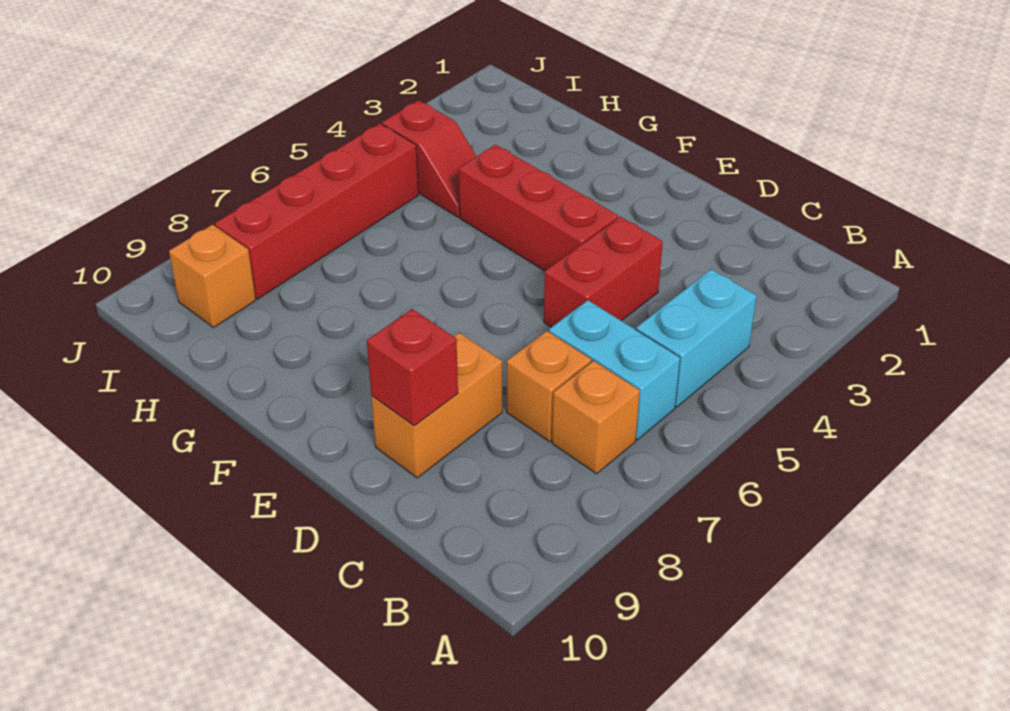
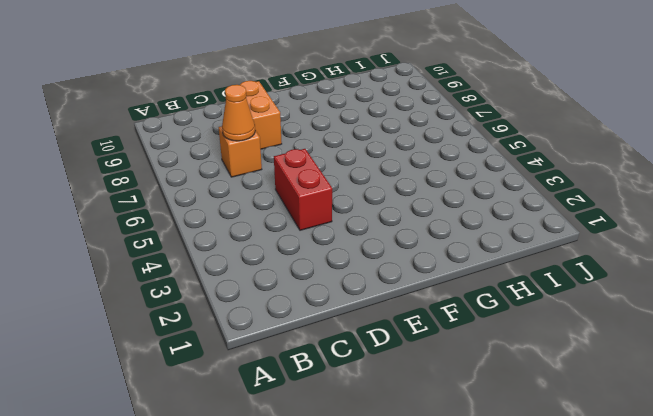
orange cone C7 level 2 -> none
none -> cyan brick B4:B5 level 1
none -> cyan brick B6:C6 level 1

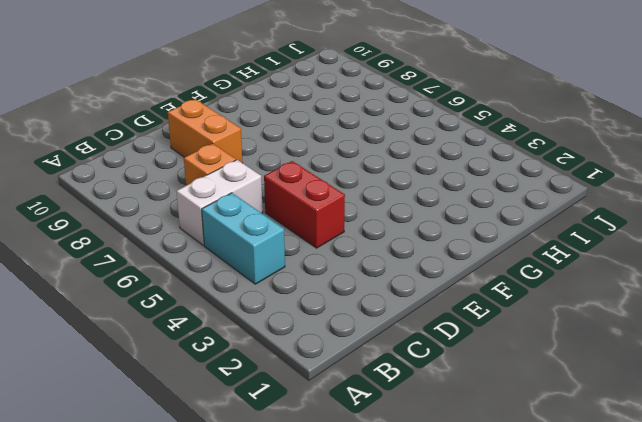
white brick B6:C6 level 1 -> cyan brick B6:C6 level 1
none -> orange brick B7 level 1
none -> red brick E4:G4 level 1

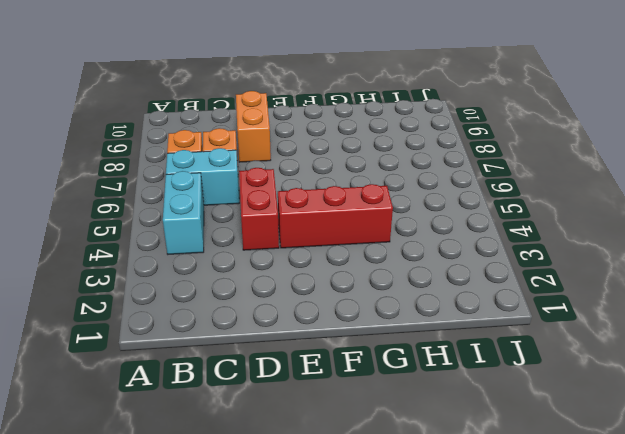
none -> red slope H4:I4 level 1 top I
none -> red brick I5:I8 level 1

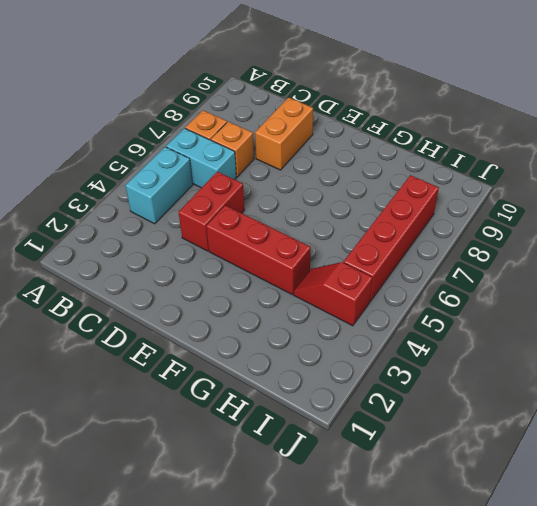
none -> orange brick I9 level 1
none -> red brick D9 level 2

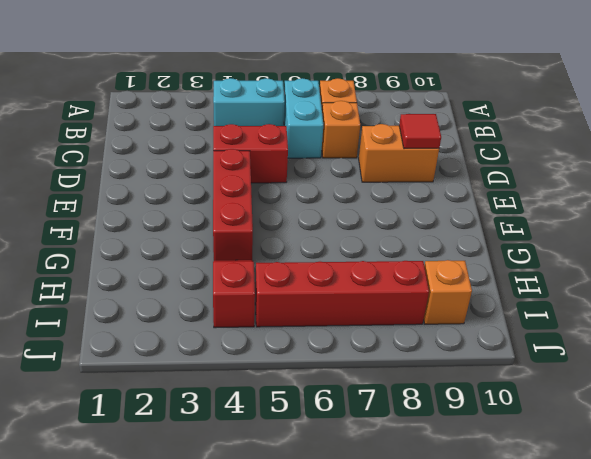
red tile D9 level 2 -> red brick D9 level 2

